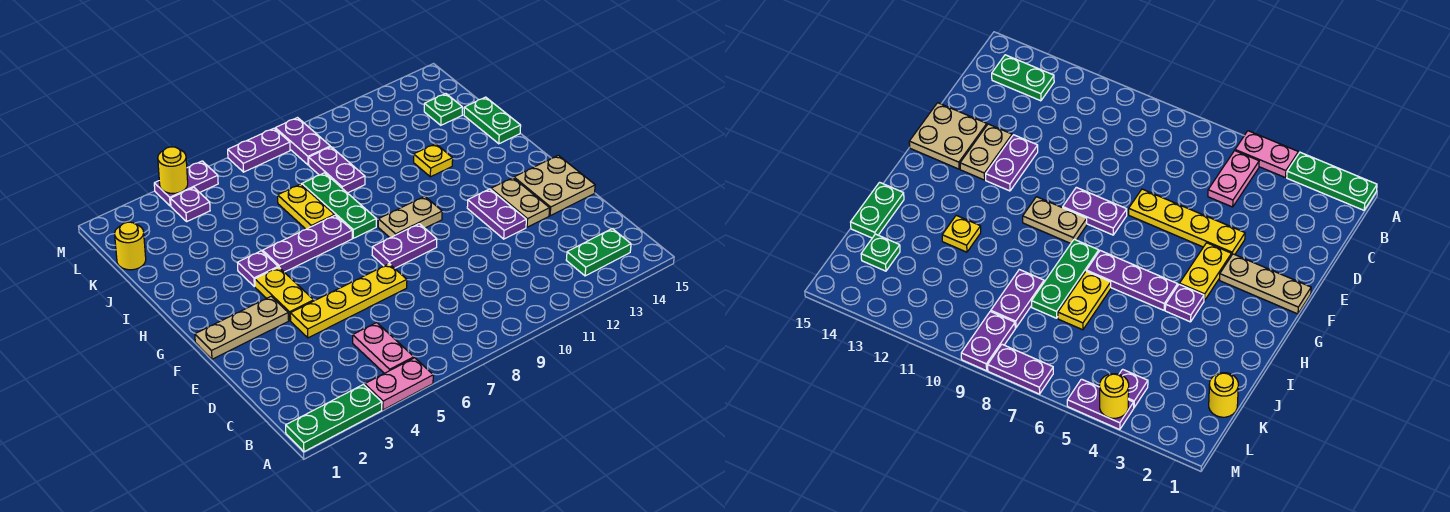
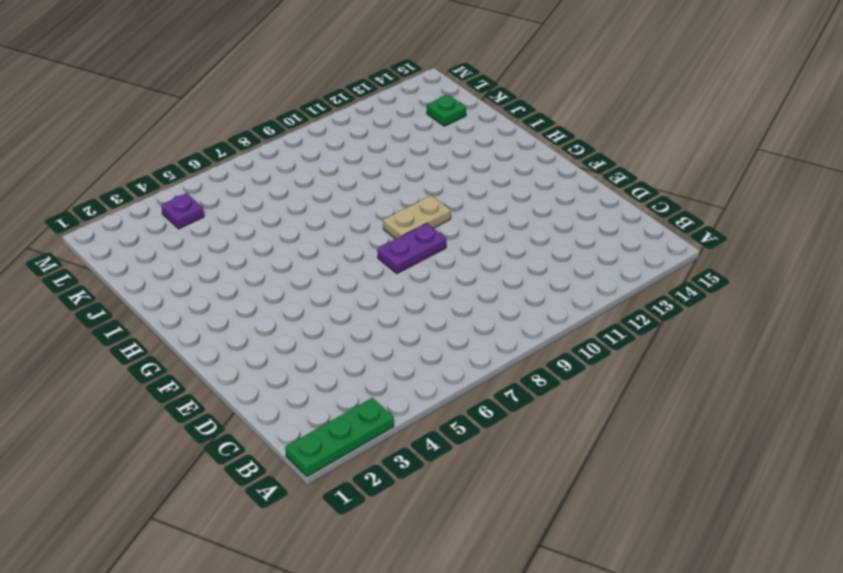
none -> pink plate A4:A5 level 1
none -> pink plate B5:C5 level 1
none -> green plate B13:B14 level 1

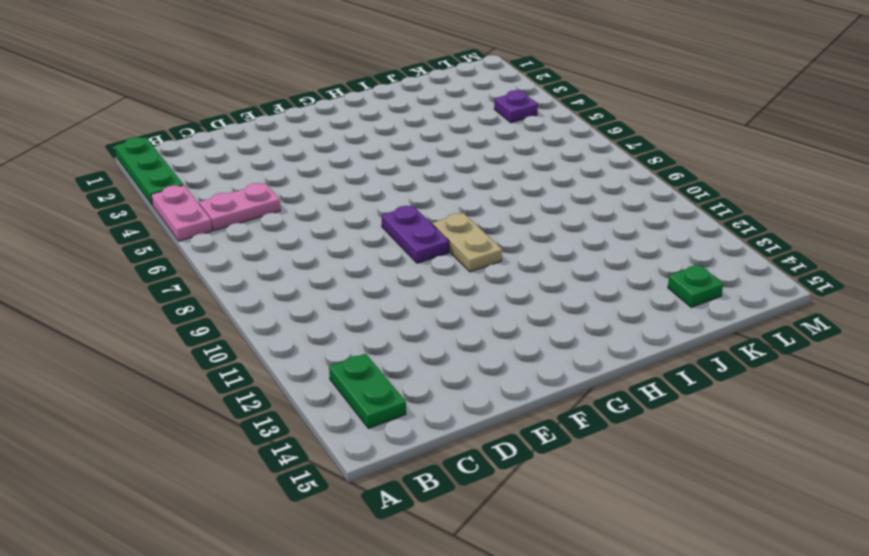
none -> yellow plate E4:E7 level 1
none -> purple plate E12:F12 level 1
none -> tan plate E13:F13 level 1

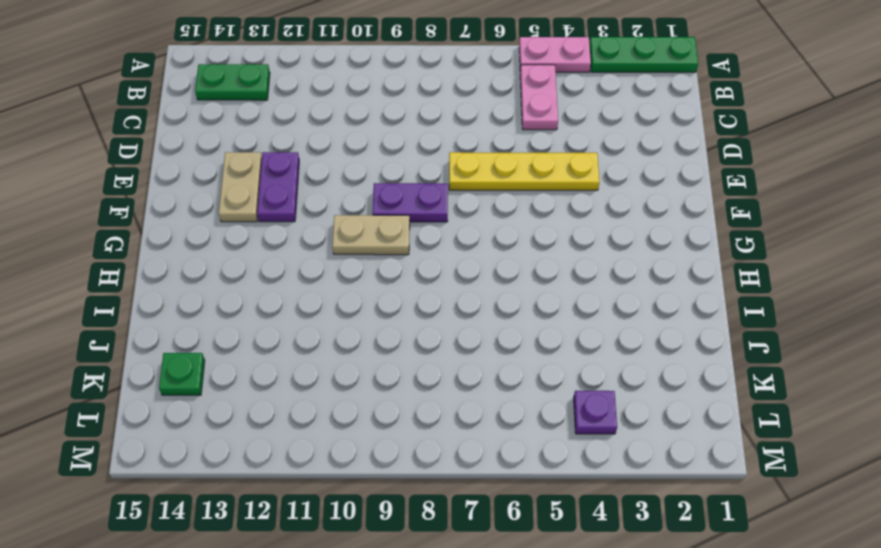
none -> tan plate E14:F15 level 1
none -> tan plate F1:F3 level 1
none -> yellow plate F4:G4 level 1

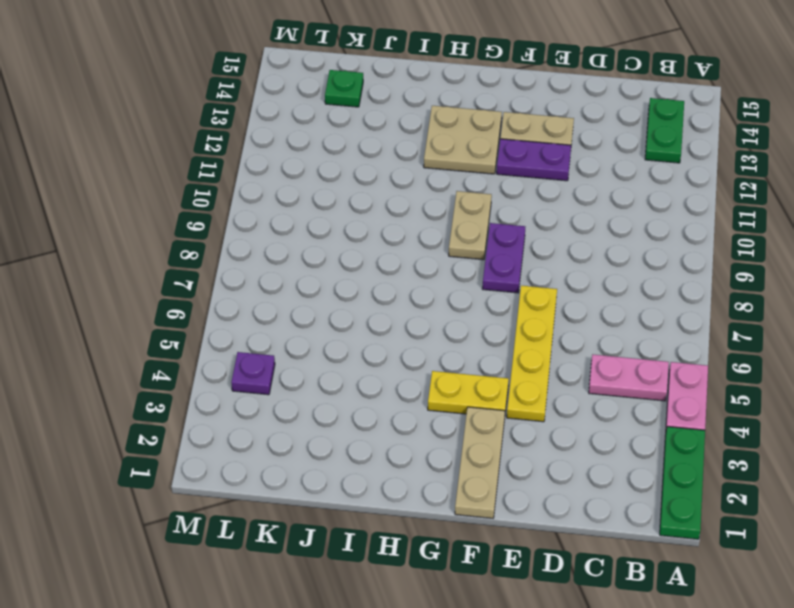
tan plate G12:H13 level 1 -> tan plate E14:F15 level 1
none -> purple plate H4 level 1
none -> purple plate H5:H7 level 1
none -> green plate H8:J8 level 1

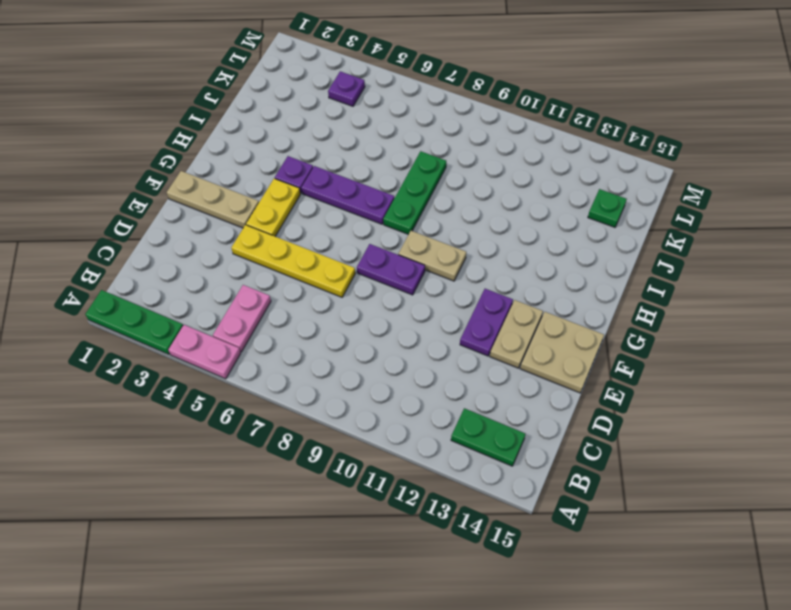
none -> yellow plate I7:J7 level 1
none -> yellow plate I12 level 1
none -> green plate I15:J15 level 1

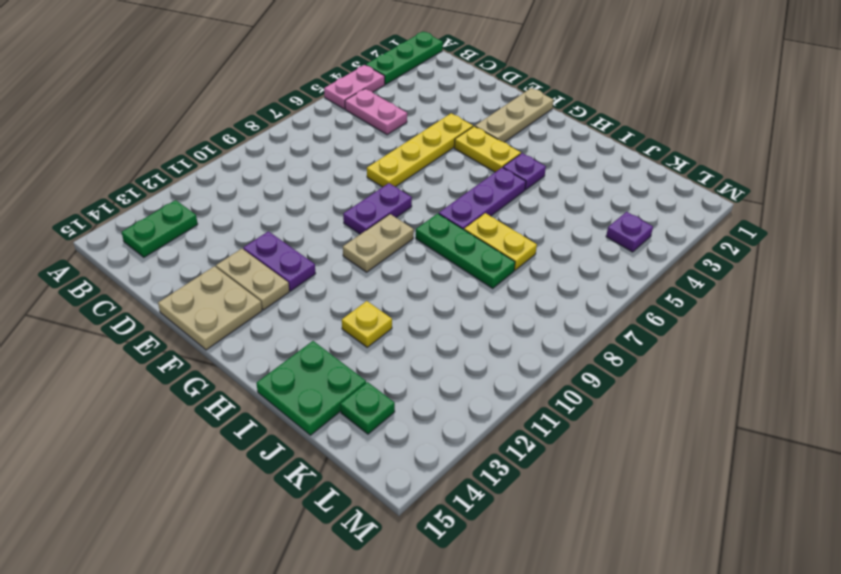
green plate I14:J15 level 1 -> green plate I15:J15 level 1
none -> purple plate J9:K9 level 1
none -> yellow round brick K1 level 1
none -> purple plate L9:M9 level 1

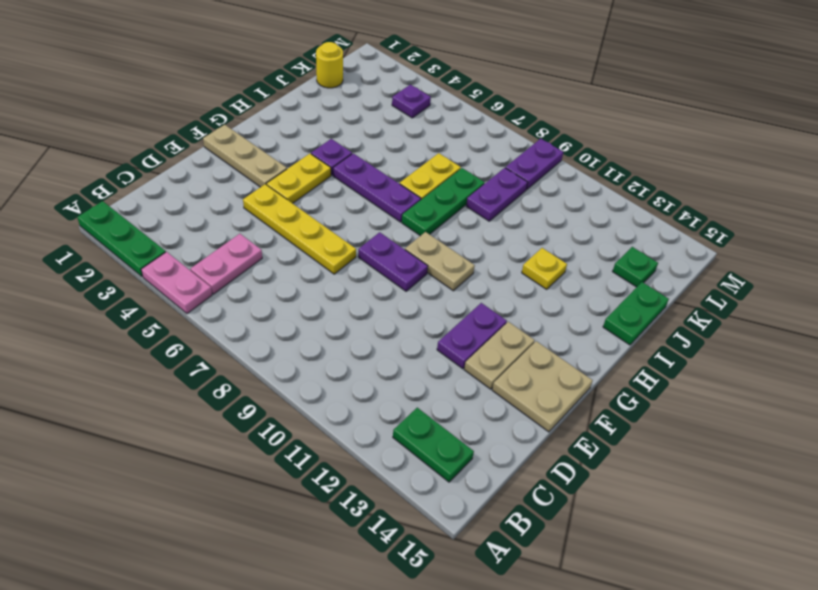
none -> purple plate M4:M5 level 1
none -> purple plate M7:M8 level 1
none -> yellow round brick M4 level 2

